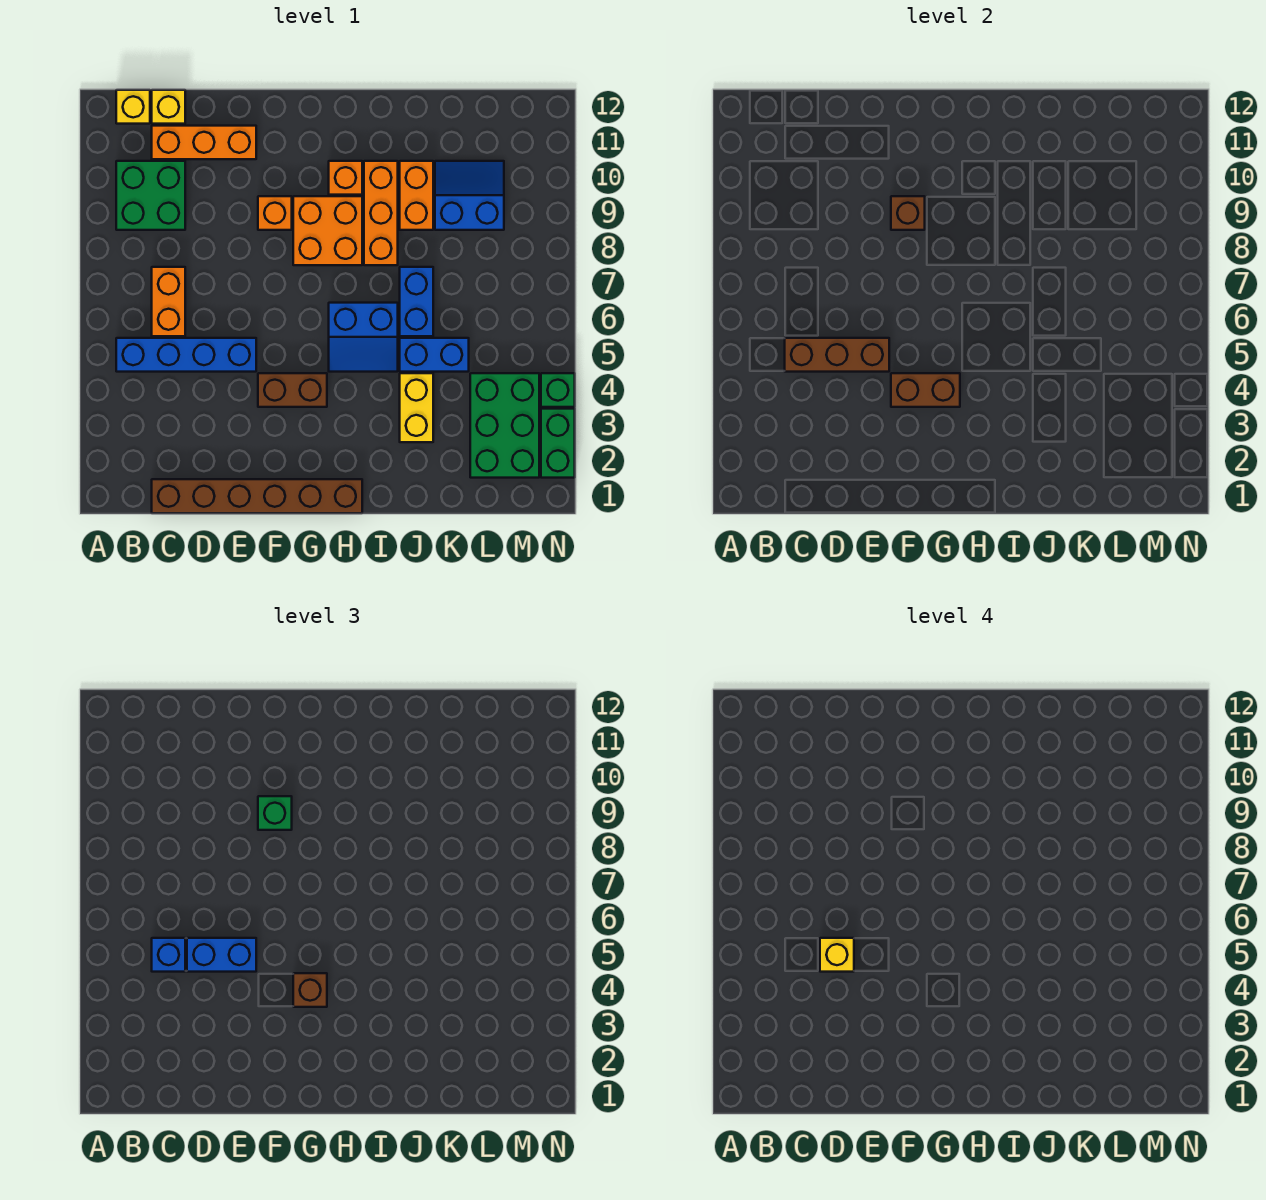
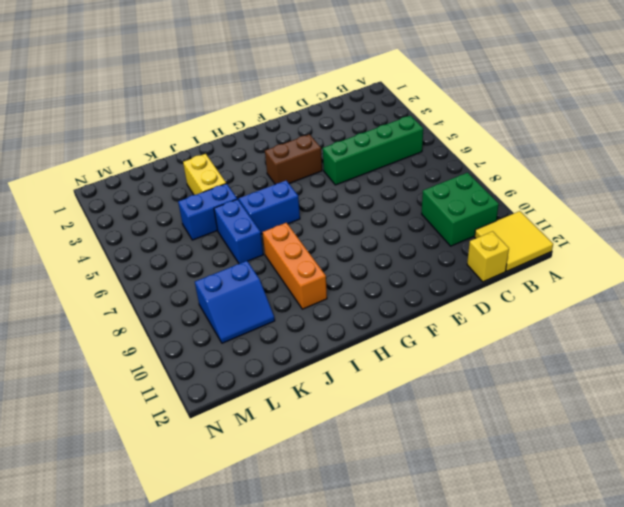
yellow tile A11:B12 level 1 -> yellow brick B12 level 1
green brick B5:E5 level 1 -> blue brick B5:E5 level 1
none -> brown brick C1:H1 level 1
none -> orange brick C6:C7 level 1
none -> orange brick C11:E11 level 1

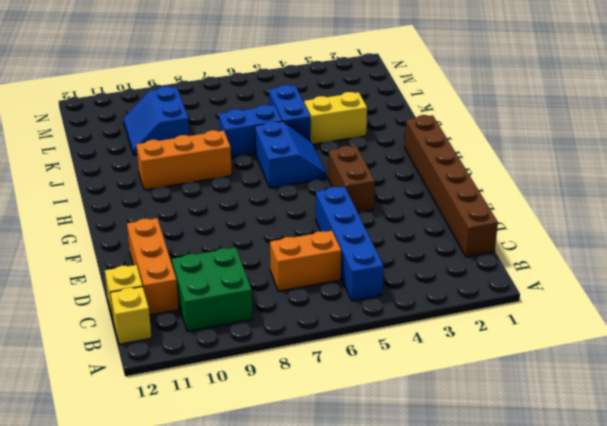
none -> orange brick F9 level 1
none -> orange brick G8:H9 level 1
none -> orange brick H10 level 1

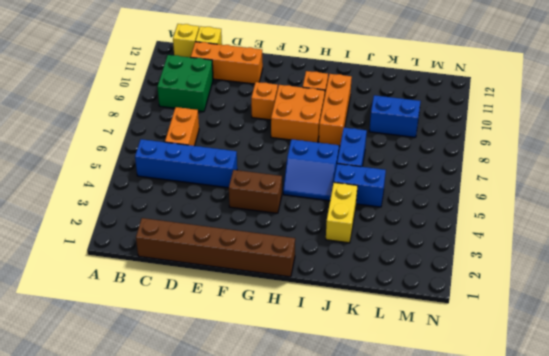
none -> orange brick J9:J10 level 1
none -> green brick L2:M4 level 1
none -> green brick N2:N3 level 1

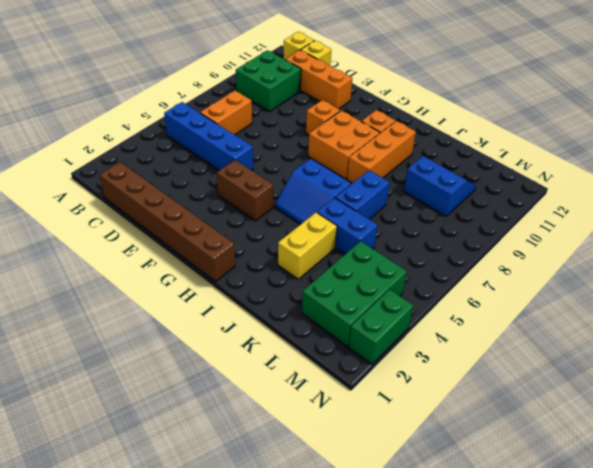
none -> orange brick J9:J10 level 1
none -> green brick N4 level 1
none -> brown brick C5:E5 level 2

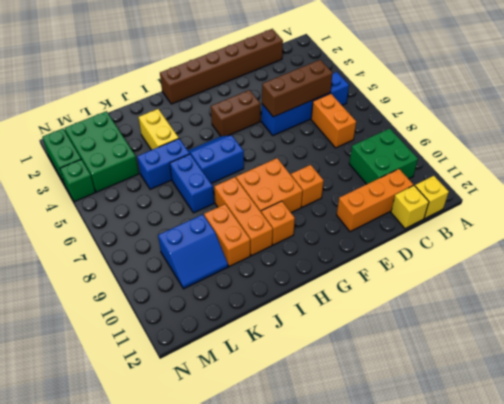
none -> brown brick F4:G4 level 2
none -> brown brick F9 level 2
none -> blue brick C5 level 3

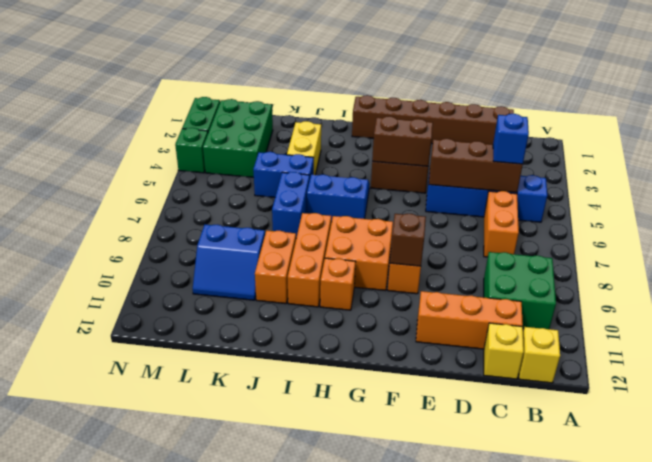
none -> blue brick D5:E5 level 3
none -> green brick F9 level 3
none -> brown brick G4 level 3

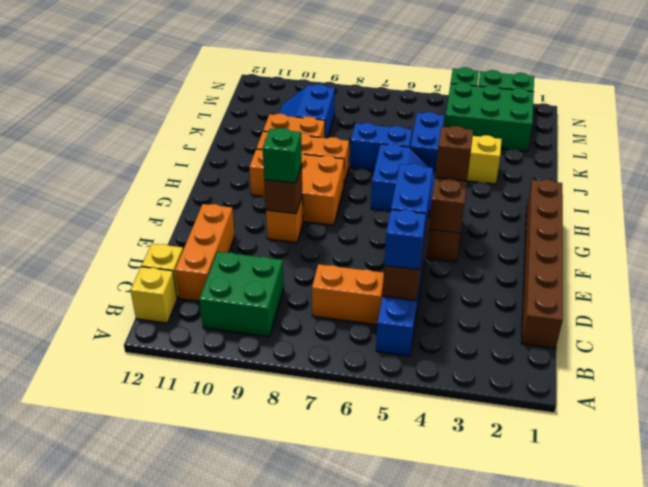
none -> yellow brick D5 level 4

